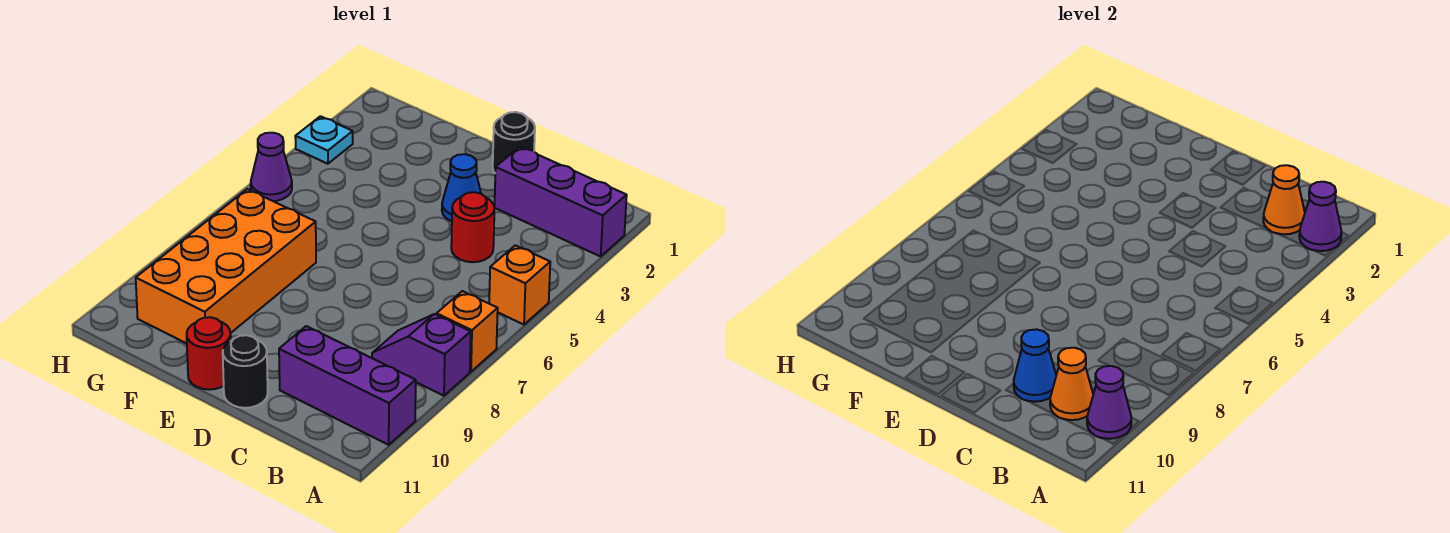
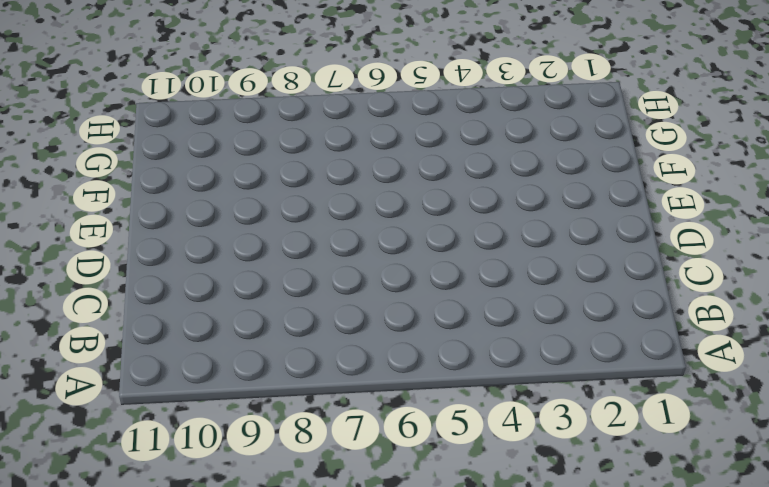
none -> purple brick A2:C2 level 1
none -> orange brick A5 level 1
none -> orange brick A7 level 1

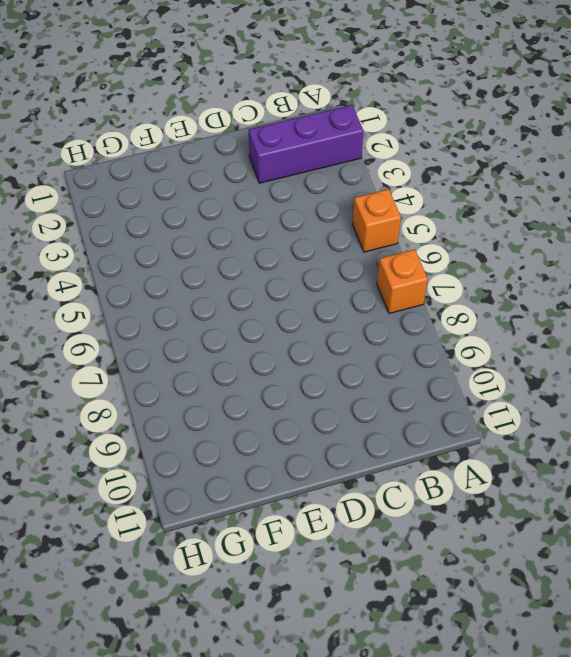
none -> purple slope A8:B8 level 1 top A
none -> purple brick A10:C10 level 1
none -> red round brick C4 level 1

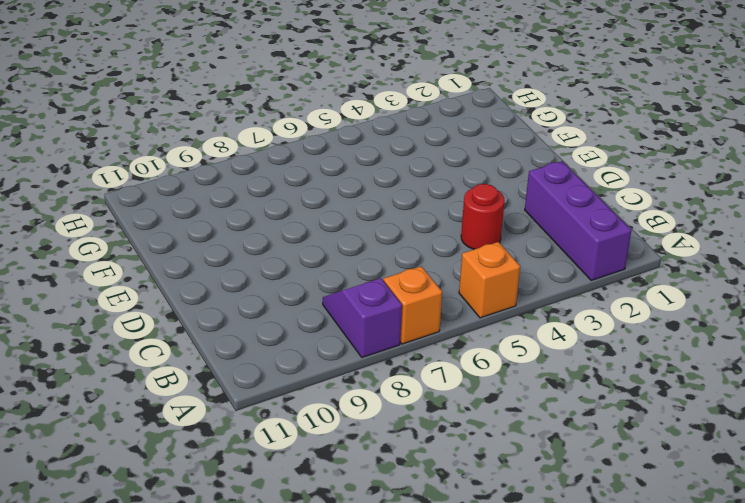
none -> purple brick A10:C10 level 1
none -> black round brick D1 level 1
none -> blue cone D3 level 1

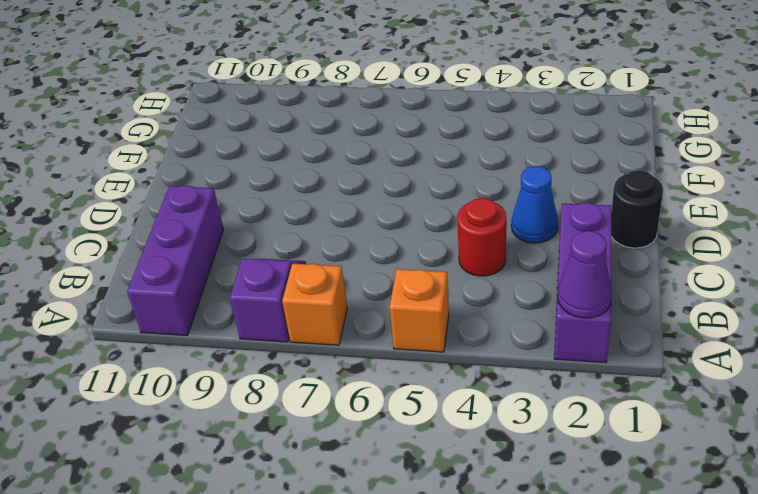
none -> black round brick D11 level 1
none -> red round brick E11 level 1
none -> orange brick F7:G10 level 1

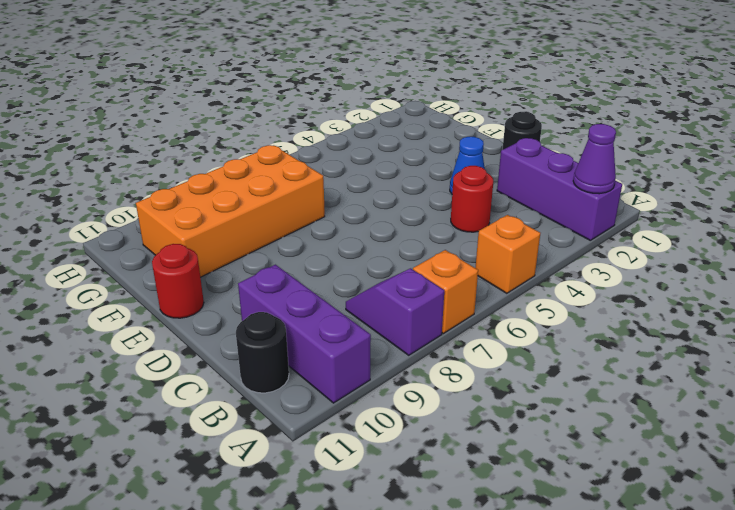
black round brick B11 level 1 -> black round brick D11 level 1
none -> cyan plate H3 level 1
none -> purple cone H5 level 1
none -> purple cone A10 level 2

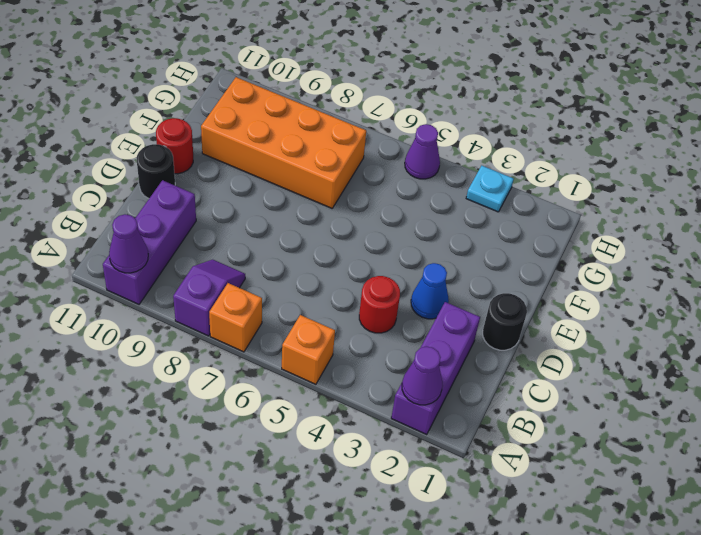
none -> orange cone B2 level 2
none -> orange cone B10 level 2
none -> blue cone C10 level 2

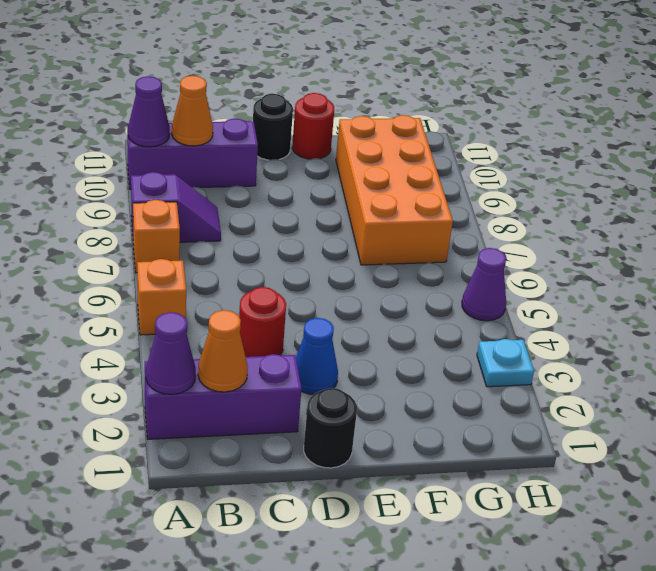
none -> blue cone C10 level 2

